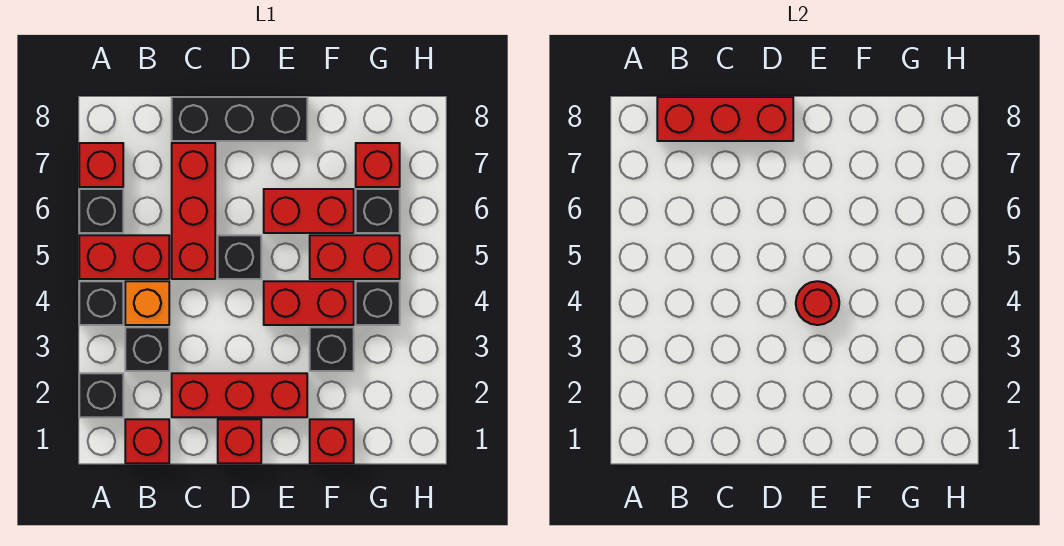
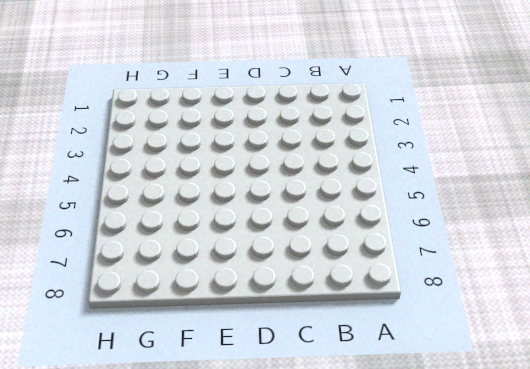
none -> black brick A2 level 1
none -> black brick A4 level 1
none -> red brick A5:B5 level 1

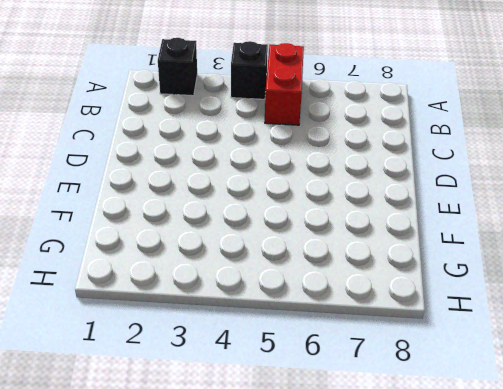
none -> black brick A6 level 1
none -> red brick A7 level 1
none -> red brick B1 level 1

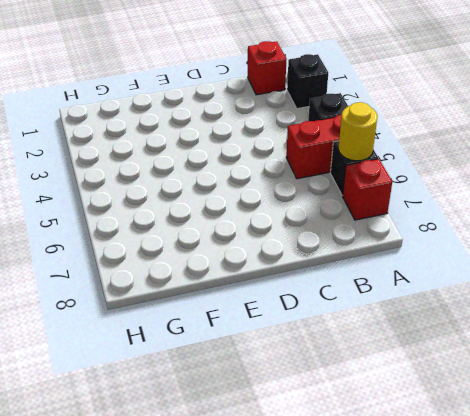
yellow round brick A6 level 2 -> none
none -> black brick B3 level 1
none -> orange brick B4 level 1
none -> red brick C2:E2 level 1

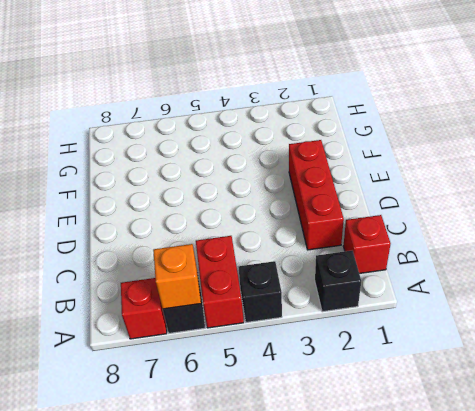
orange brick A6 level 2 -> orange brick B4 level 1
none -> black brick B3 level 1
none -> red brick C5:C7 level 1
none -> black brick C8:E8 level 1

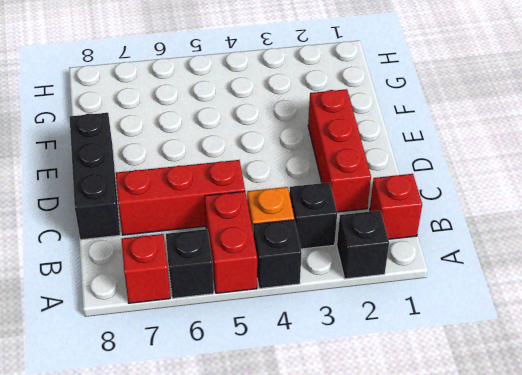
none -> red brick D1 level 1
none -> black brick D5 level 1
none -> red brick E4:F4 level 1

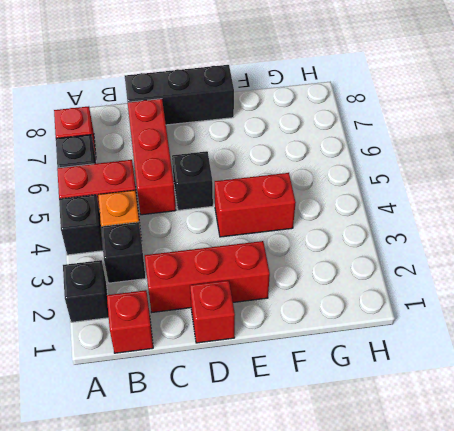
none -> red brick E6:F6 level 1
none -> red brick F1 level 1
none -> black brick F3 level 1

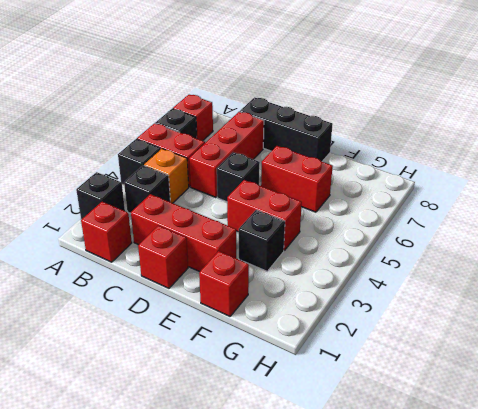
none -> red brick F5:G5 level 1
none -> black brick G4 level 1
none -> black brick G6 level 1

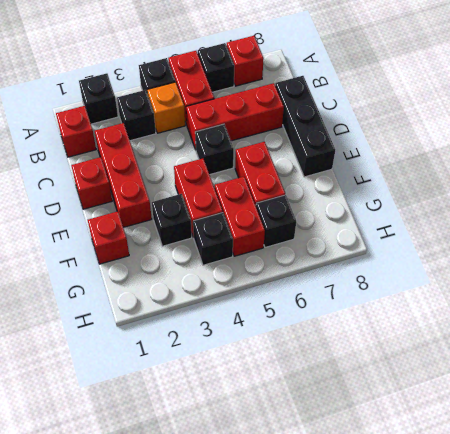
none -> red brick G7 level 1
none -> red brick B8:D8 level 2
none -> red round brick E4 level 2

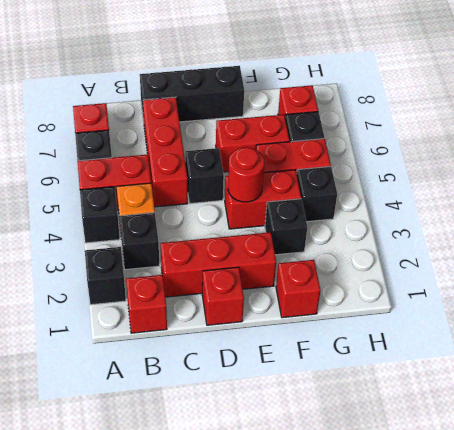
none -> red brick B8:D8 level 2

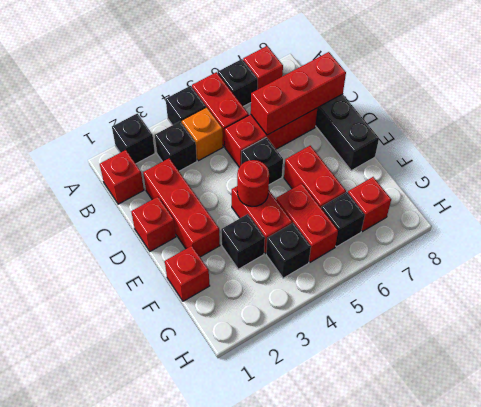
red brick C6:C8 level 2 -> red brick B8:D8 level 2

